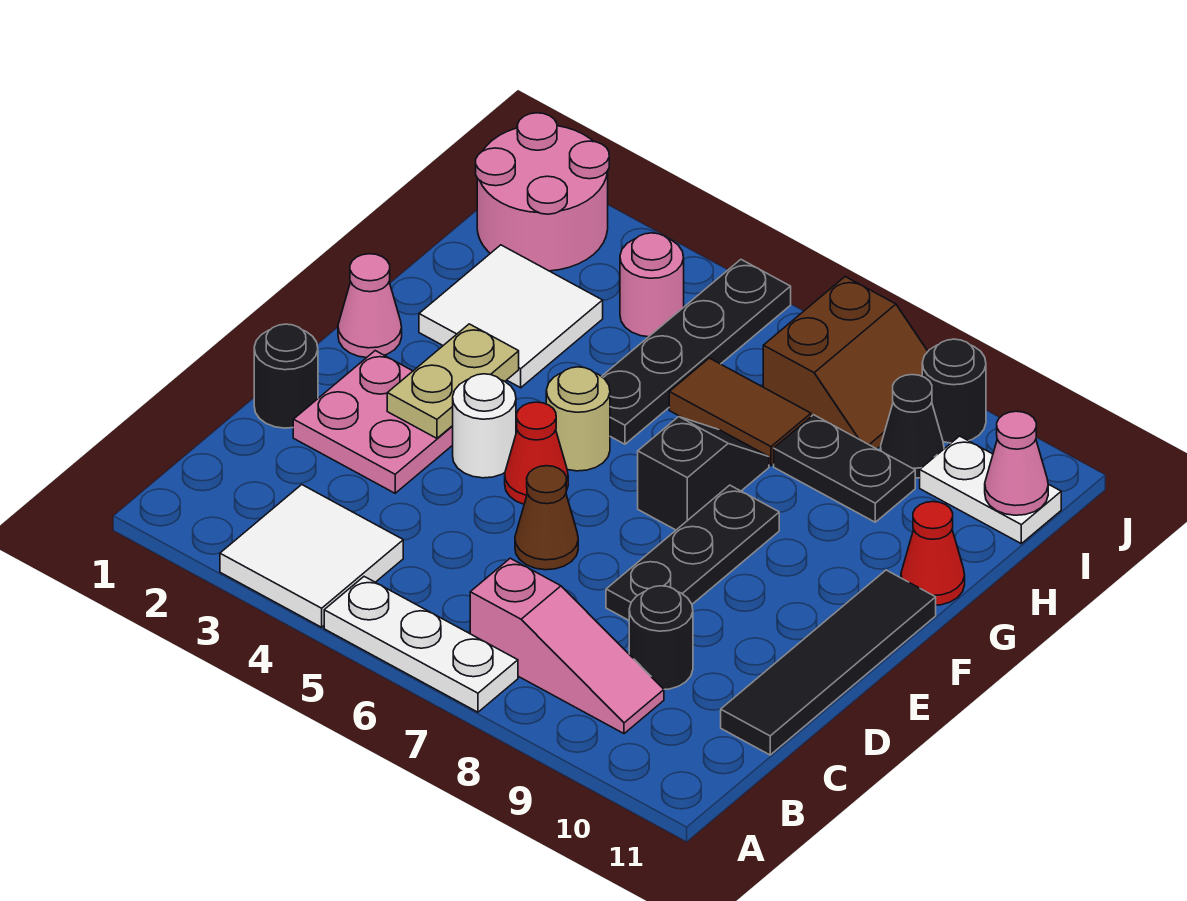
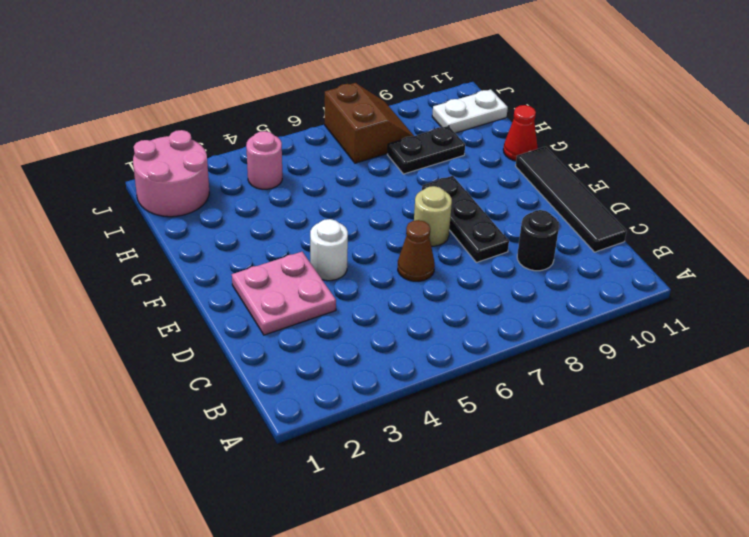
tan round brick E7 level 1 -> tan round brick F5 level 1
none -> white tile A3:B4 level 1
none -> white plate A5:A7 level 1
none -> pink slope B7:B9 level 1 top 7

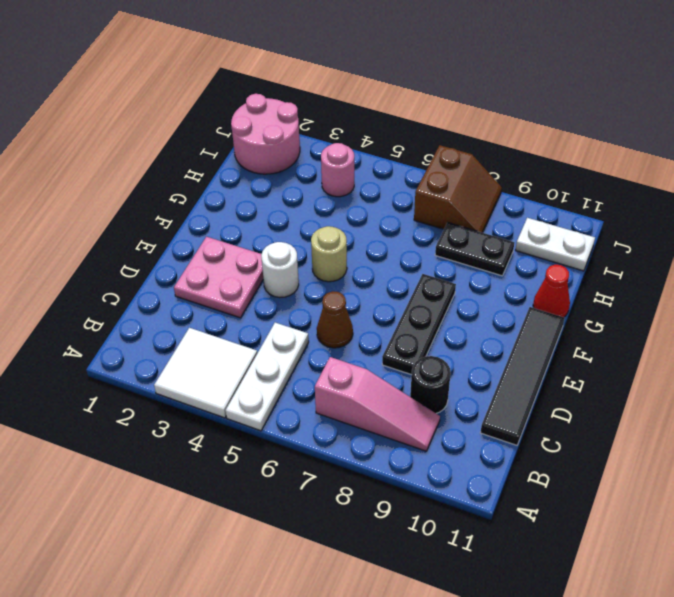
white plate A5:C5 level 1 -> white plate A5:A7 level 1
none -> black round brick D1 level 1
none -> red cone E5 level 1
none -> pink cone F1 level 1

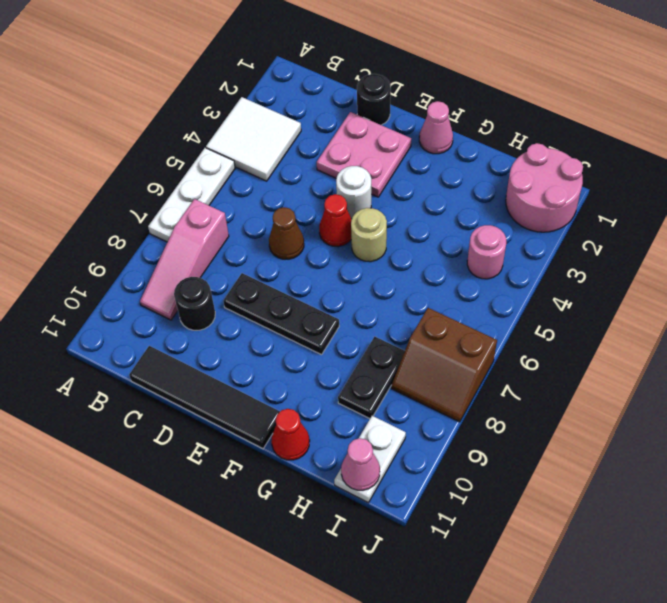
none -> black slope F7:G7 level 1 top F
none -> white tile G2:H3 level 1
none -> black plate G5:J5 level 1

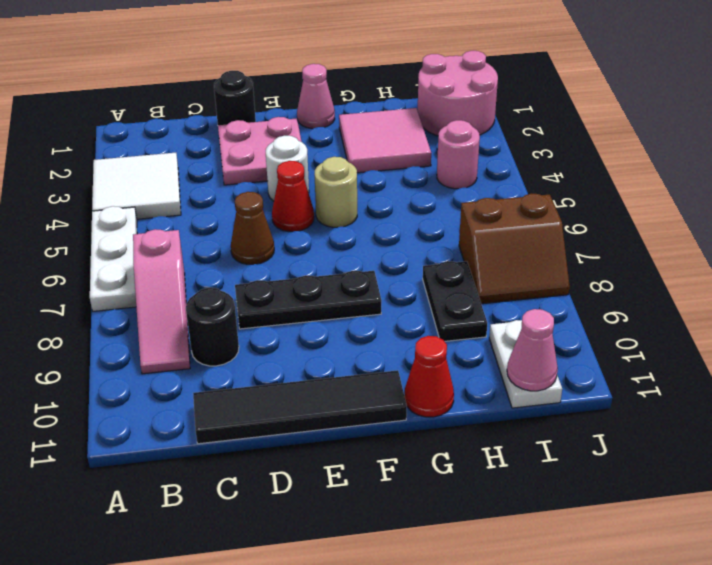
pink tile G2:H3 level 1 -> white tile G2:H3 level 1
none -> black slope F7:G7 level 1 top F
none -> black plate G5:J5 level 1
none -> brown tile H6:H7 level 1

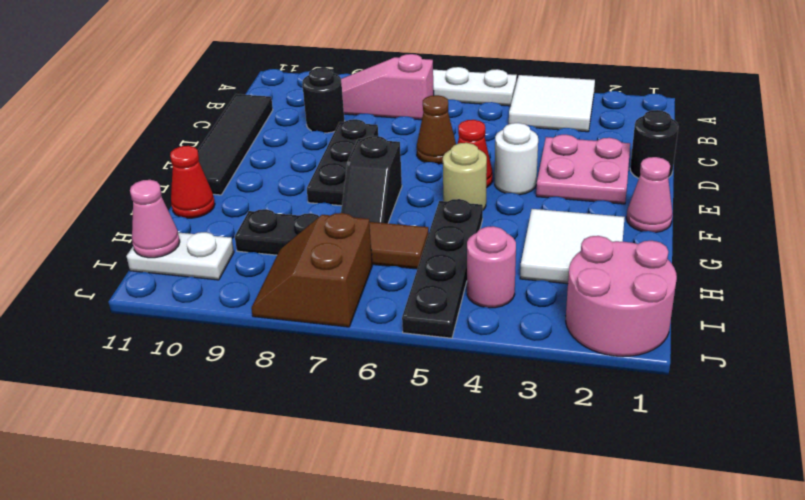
none -> black cone I9 level 1
none -> black round brick J9 level 1
none -> tan plate E3:F3 level 2

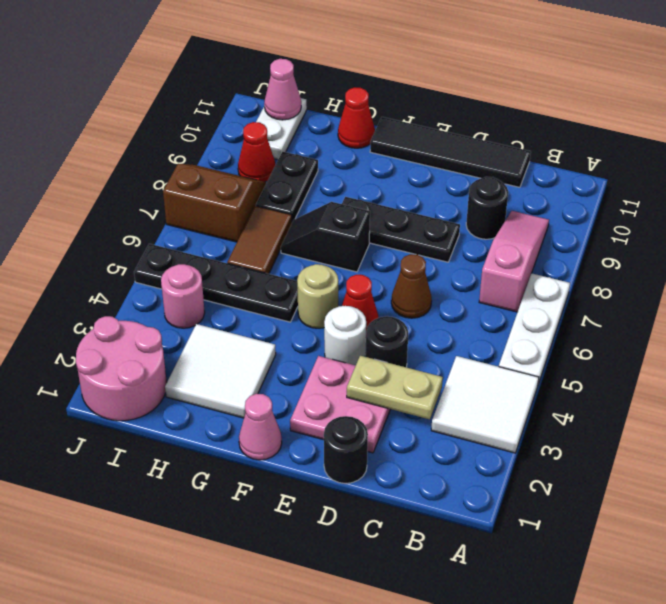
tan plate C3:D3 level 2 -> tan plate E3:F3 level 2
black round brick D4 level 1 -> black round brick J9 level 1
red cone I9 level 1 -> black cone I9 level 1

